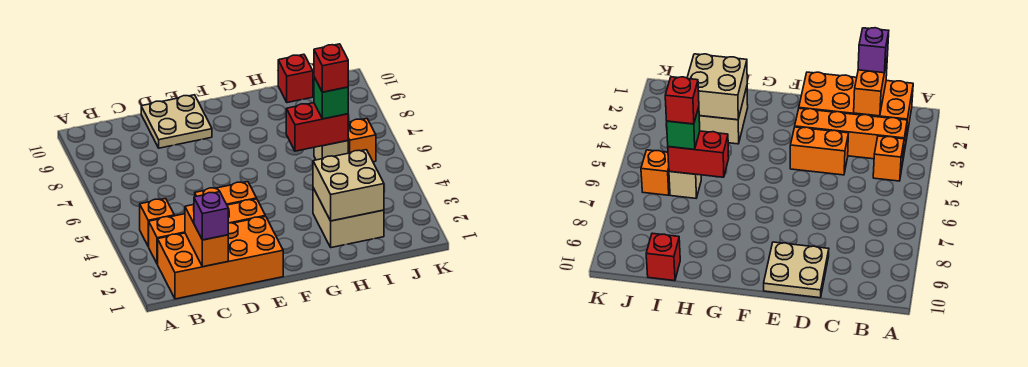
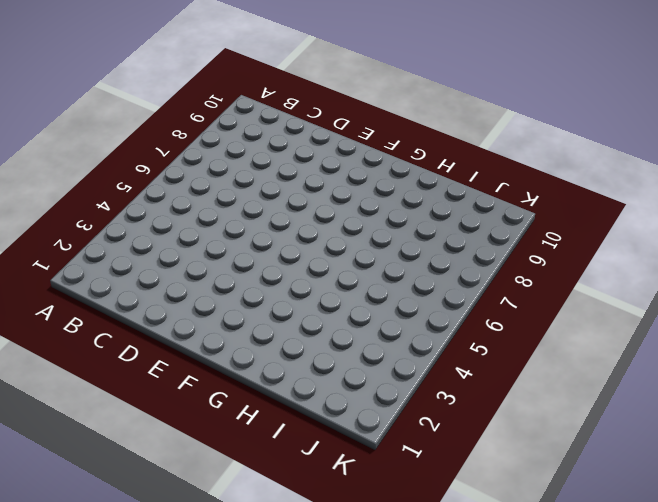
none -> orange brick B1:E2 level 1
none -> orange brick B3:E3 level 1
none -> orange brick B4 level 1

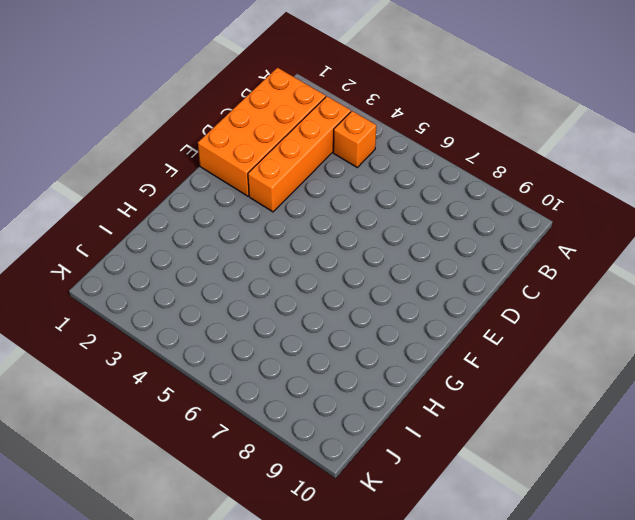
none -> orange brick D4:E4 level 1
none -> tan plate D9:E10 level 1
none -> tan brick H2:I3 level 1

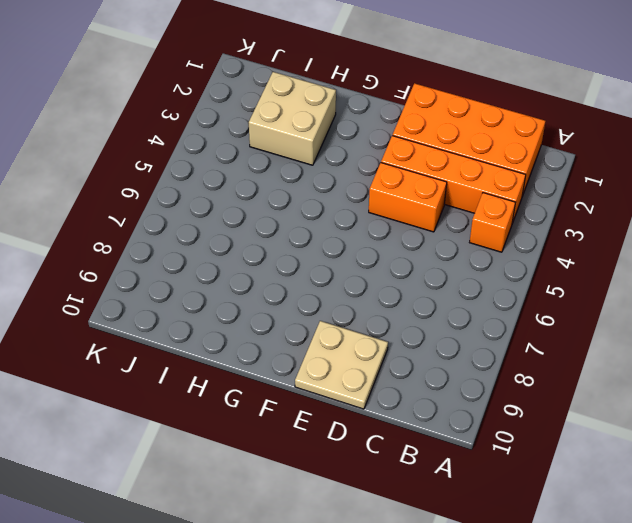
none -> tan brick I6 level 1
none -> red brick I10 level 1
none -> orange brick J6 level 1

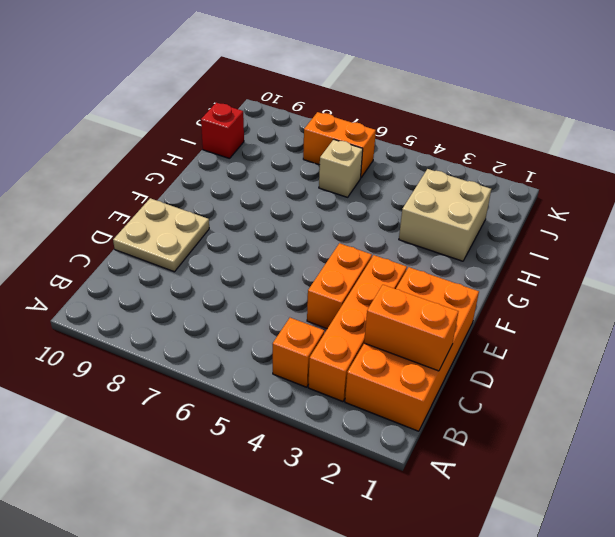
orange brick J6:J7 level 1 -> orange brick J6 level 1
none -> tan brick H2:I3 level 2
none -> red brick H6:I6 level 2
none -> purple brick C1 level 3

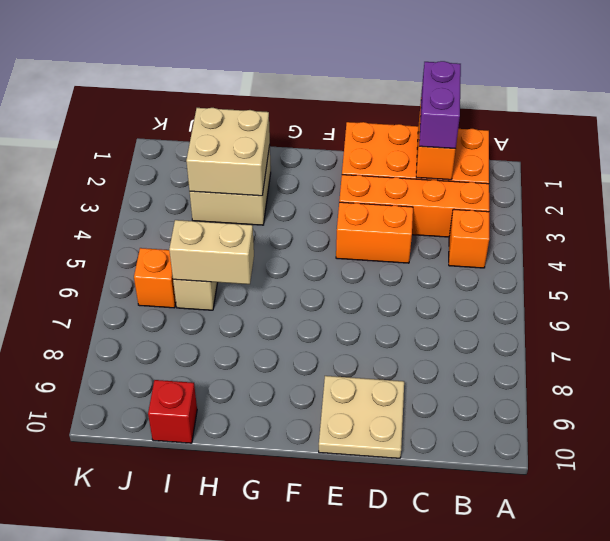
purple brick C1:C2 level 3 -> purple brick C1 level 3
tan brick H6:I6 level 2 -> red brick H6:I6 level 2
none -> green brick I6 level 3
none -> red brick I6 level 4

